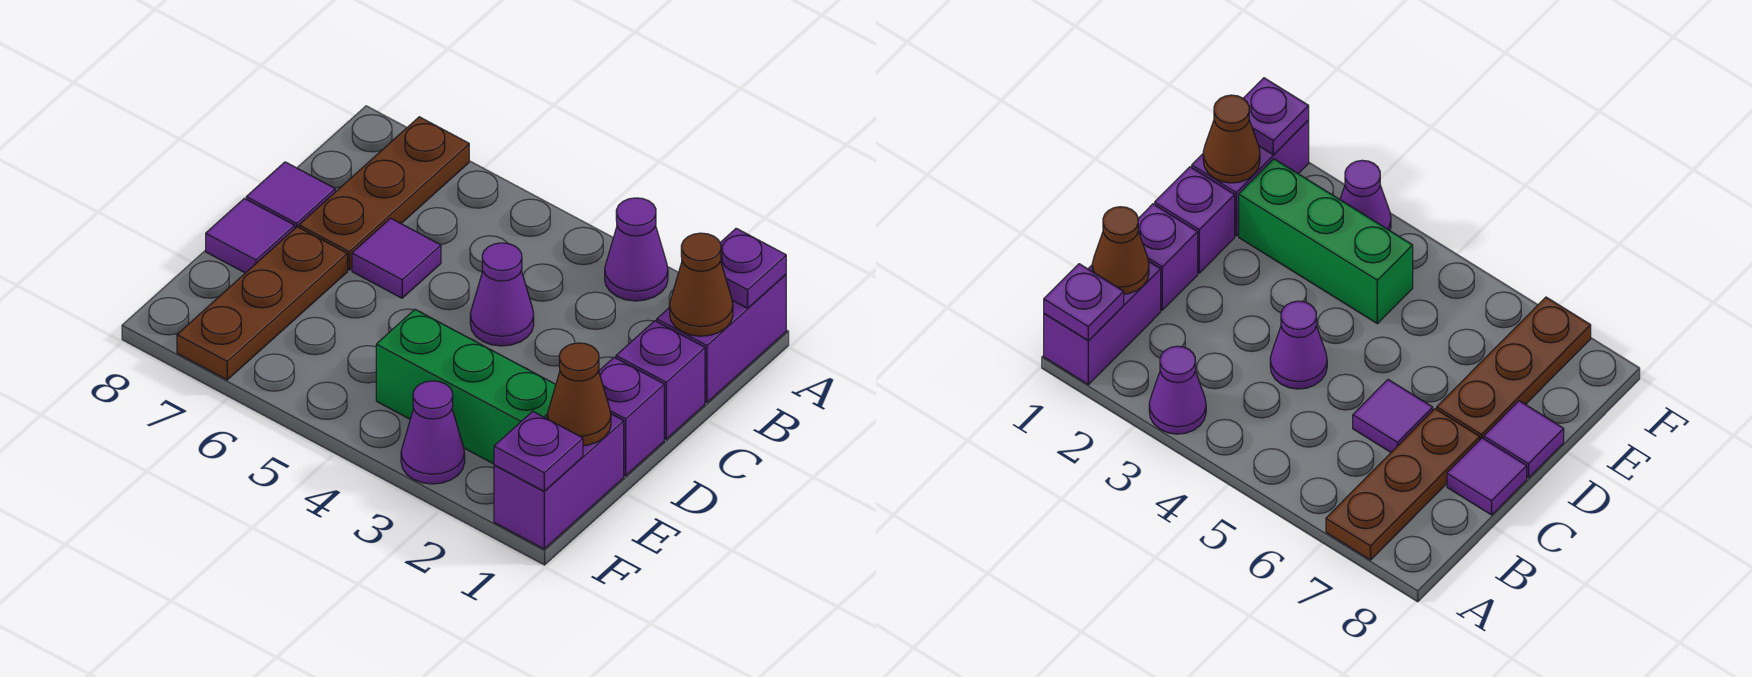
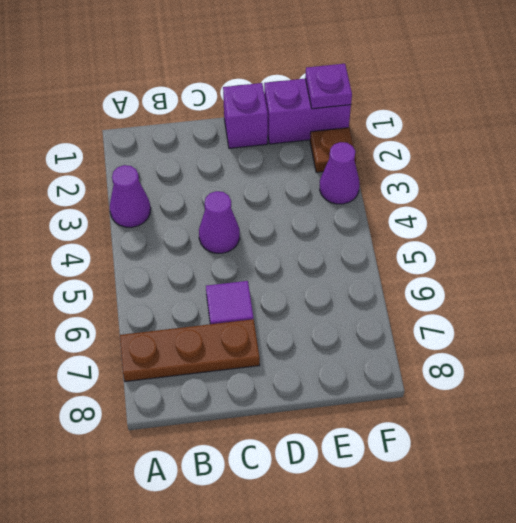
brown plate F2 level 1 -> none
none -> purple brick A1:B1 level 1
none -> purple brick C1 level 1
none -> purple tile C8 level 1

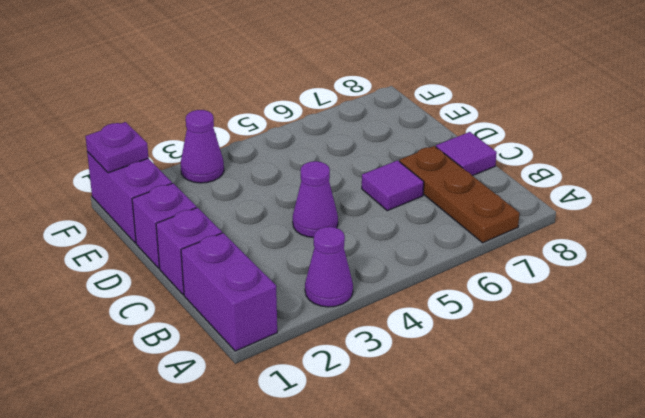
none -> brown plate D7:F7 level 1
none -> purple tile D8 level 1
none -> green brick E2:E4 level 1

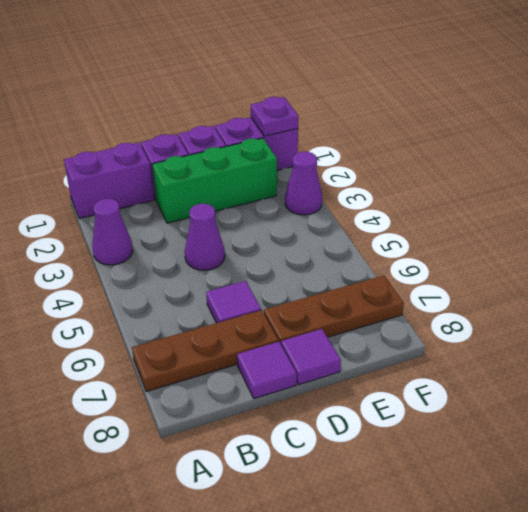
green brick C2:E2 level 1 -> green brick E2:E4 level 1
none -> purple plate A1 level 2
none -> brown cone B1 level 2
none -> brown cone E1 level 2

